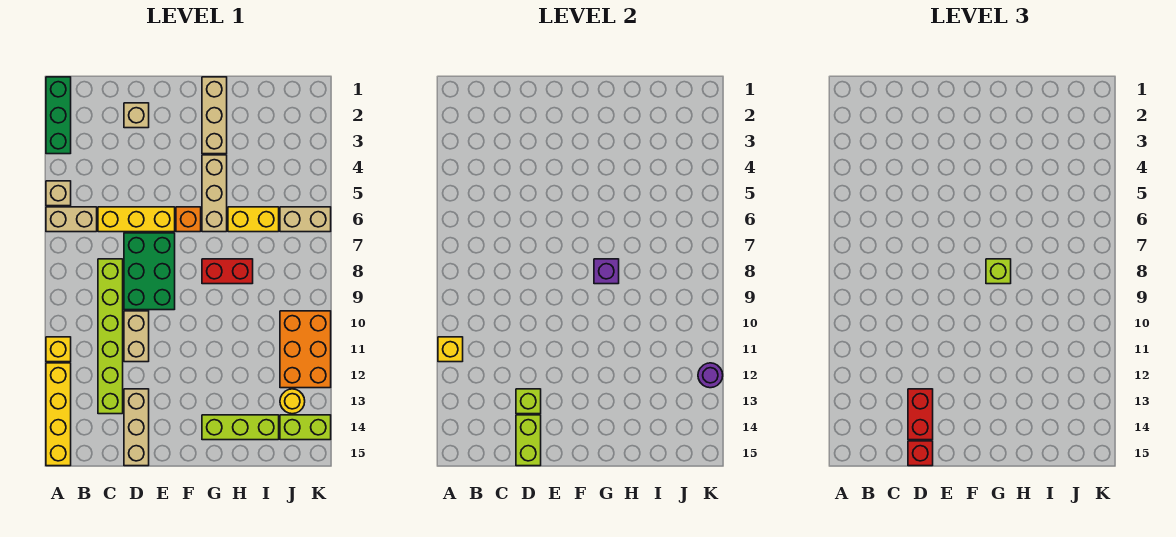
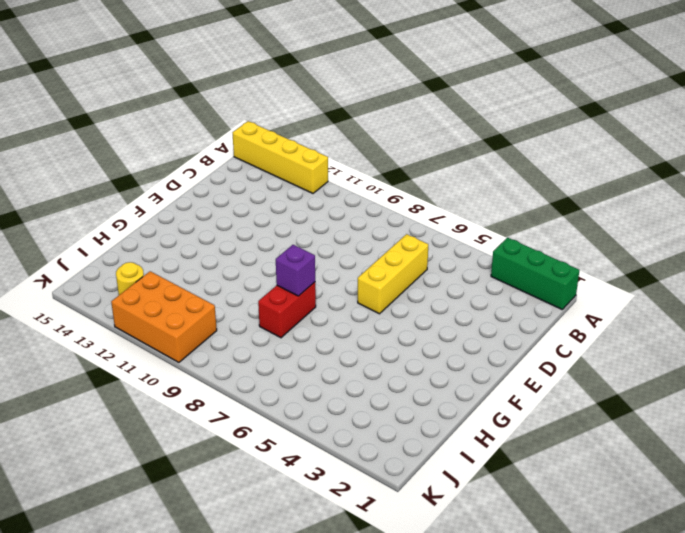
none -> tan brick A5 level 1
none -> tan brick A6:B6 level 1
none -> yellow brick A11 level 1

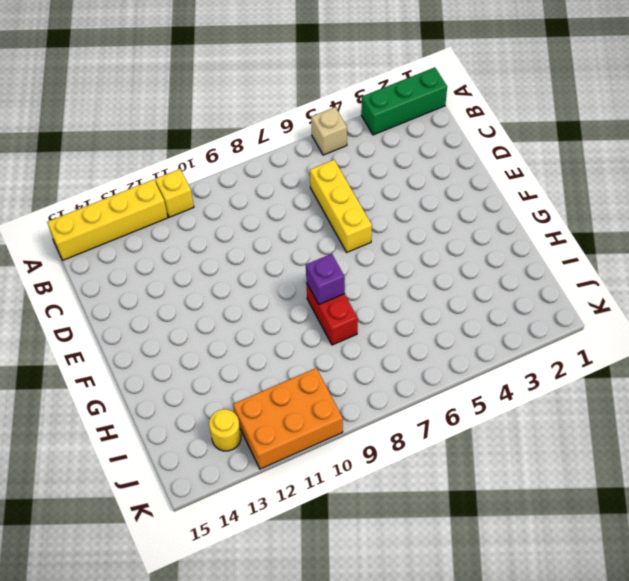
none -> tan brick A6:B6 level 1
none -> lime brick C8:C13 level 1
none -> tan brick D2 level 1

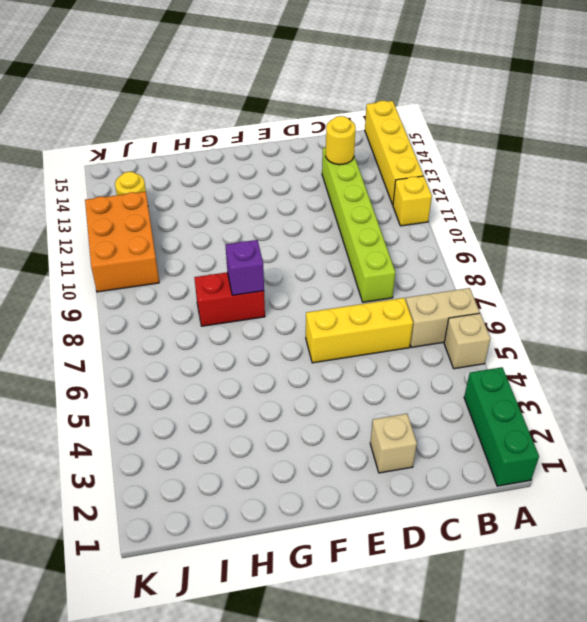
yellow round brick C13 level 2 -> none
none -> green brick D7:E9 level 1
none -> tan brick D10:D11 level 1
none -> tan brick D13:D15 level 1

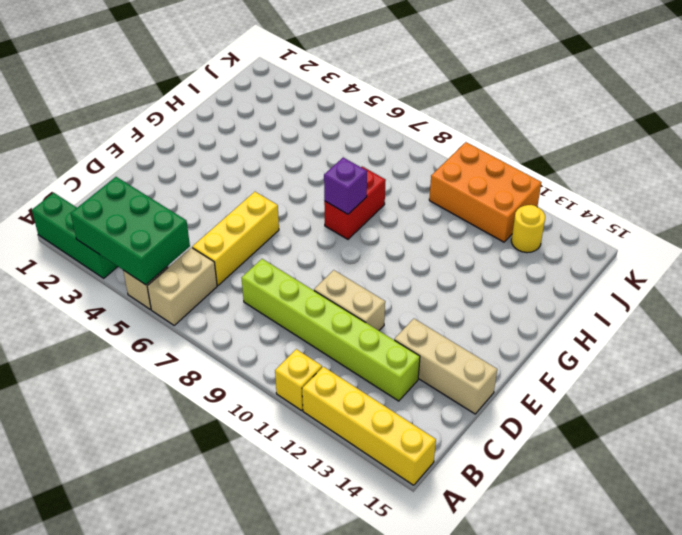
green brick A3:B5 level 2 -> green brick D7:E9 level 1
none -> tan brick D2 level 1
none -> orange brick F6 level 1
none -> tan brick G1:G3 level 1

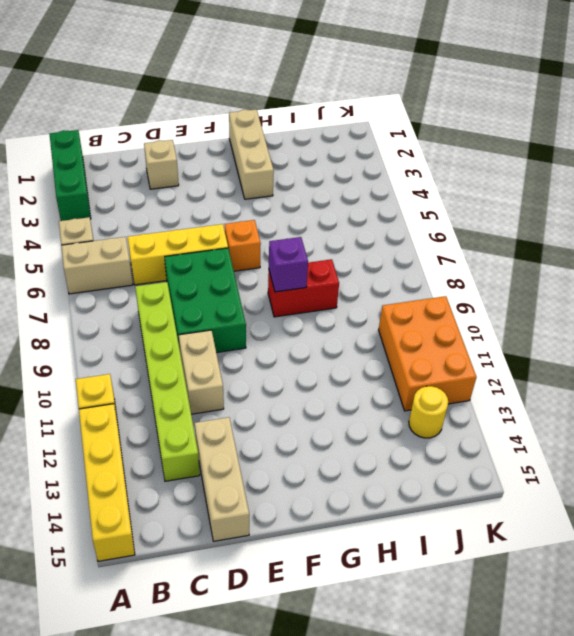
none -> tan brick G4:G6 level 1
none -> lime brick G14:I14 level 1
none -> yellow brick H6:I6 level 1

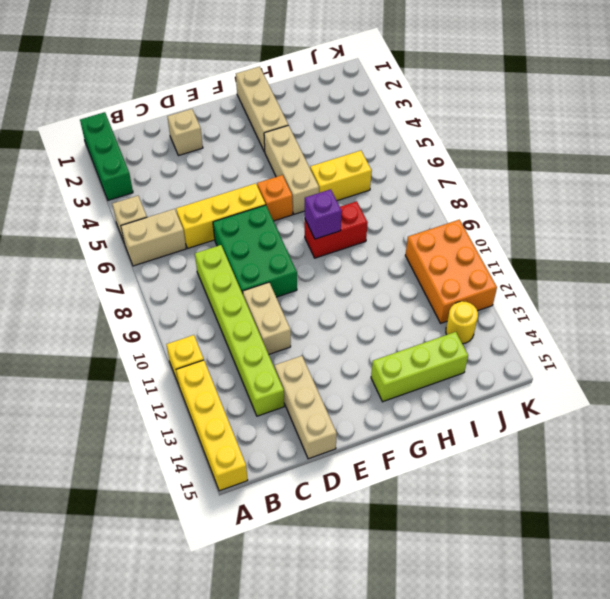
none -> tan brick J6:K6 level 1
none -> lime brick J14:K14 level 1
none -> yellow brick A11 level 2

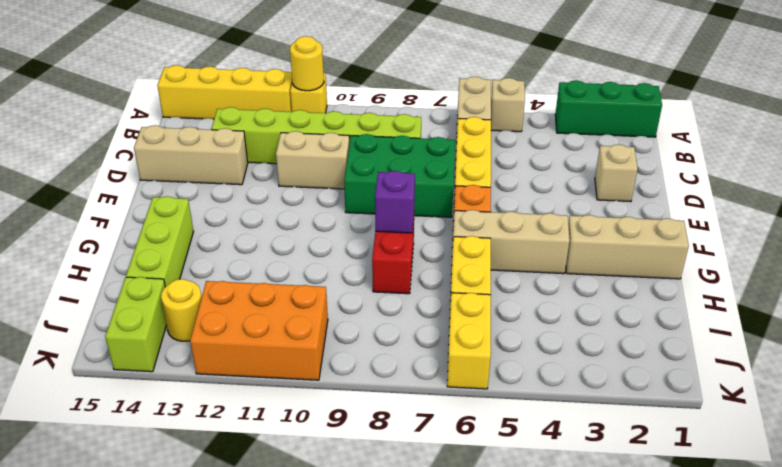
yellow round brick A11 level 2 -> yellow brick A11 level 2
yellow brick J6:K6 level 1 -> tan brick J6:K6 level 1
none -> lime brick D13 level 2
none -> lime brick D14:D15 level 2
none -> purple round brick K12 level 2

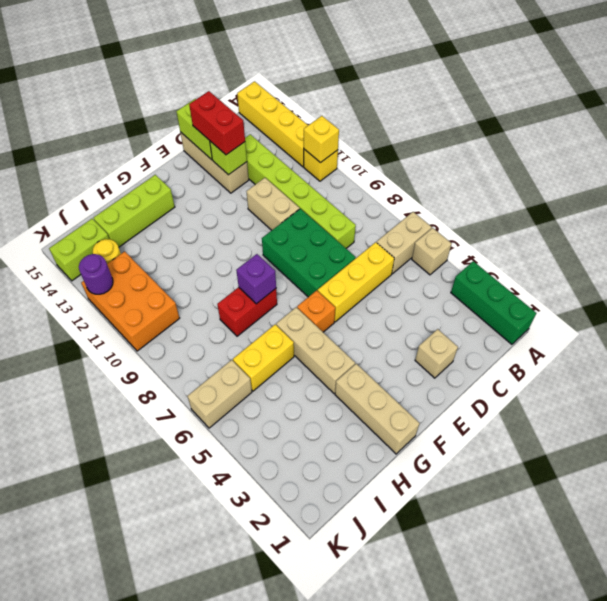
none -> red brick D15 level 3
none -> lime brick G8 level 3

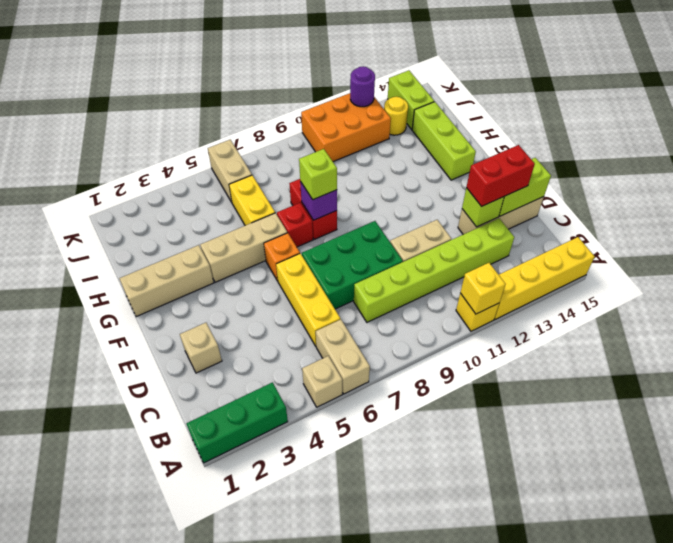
red brick G7 level 1 -> red brick D15 level 3

